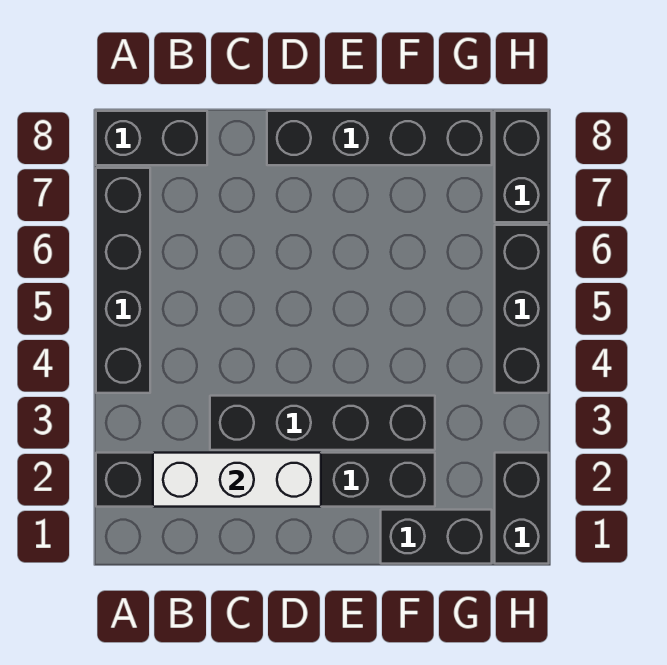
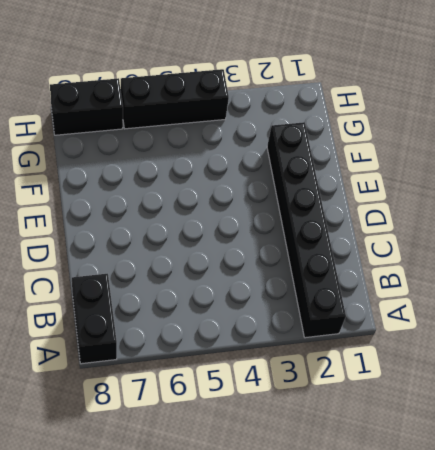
none -> black brick A4:A7 level 1
none -> black brick C3:F3 level 1

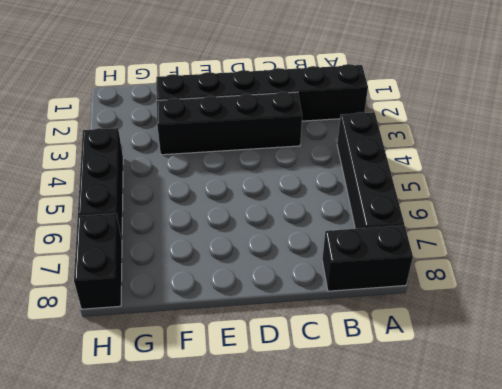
none -> black brick D8:G8 level 1
none -> black brick F1:G1 level 1

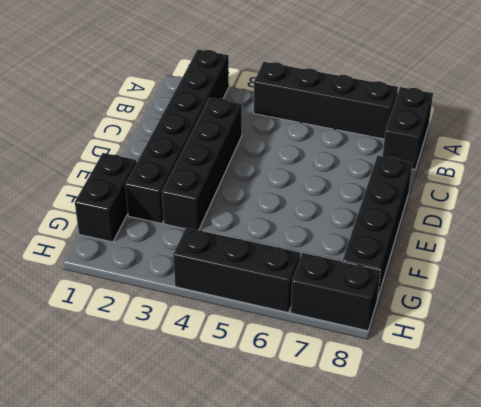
none -> black brick H1:H2 level 1
none -> white brick B2:D2 level 2

